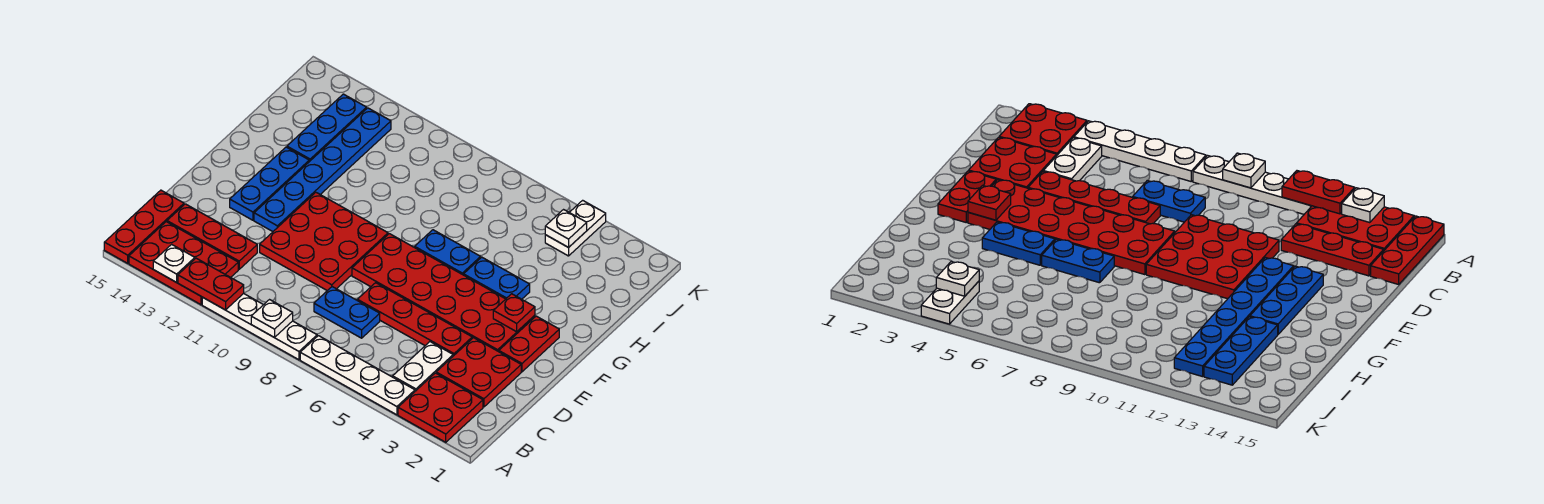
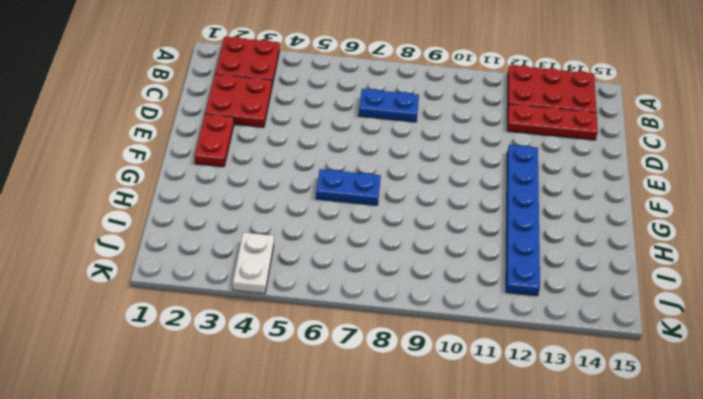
none -> white plate A4:A7 level 1
none -> white plate A8:A11 level 1
none -> red plate A15:C15 level 1

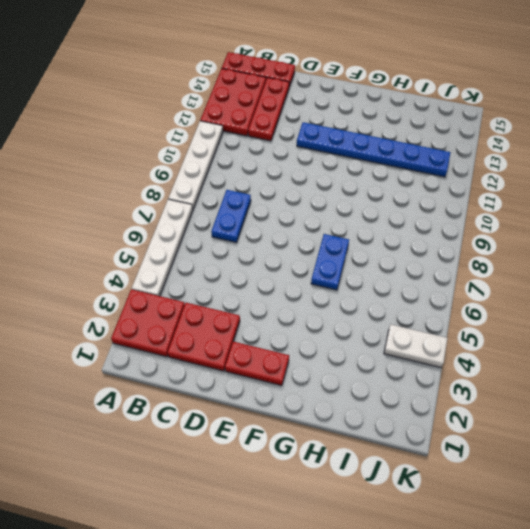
none -> white plate B4:C4 level 1
none -> red plate D4:D7 level 1
none -> red plate D9:F11 level 1

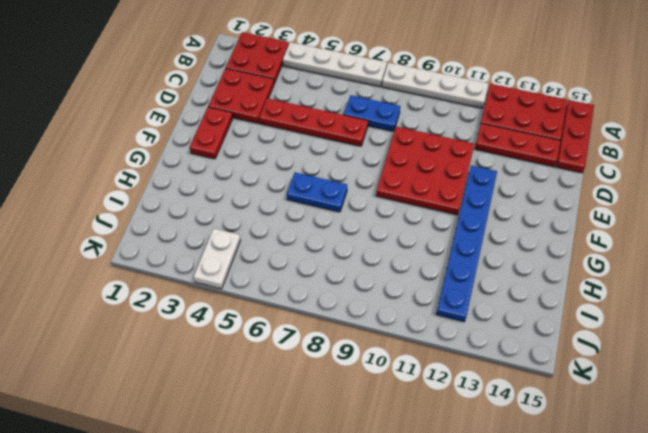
none -> white plate B4:C4 level 1
none -> red plate E3:F8 level 1
none -> blue plate E13:G13 level 1

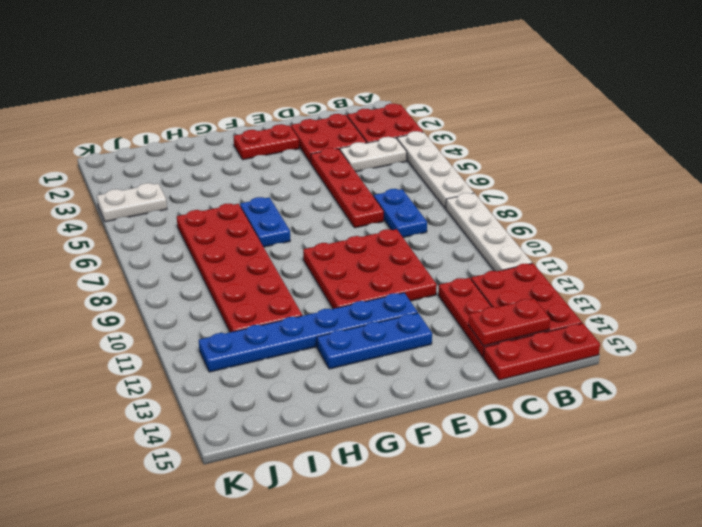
red plate B14:C14 level 2 -> red plate A11:A12 level 2
red plate H6:I11 level 1 -> red plate E3:F8 level 1
none -> blue plate G4:G5 level 1
none -> blue plate H13:J13 level 1
none -> white plate A9 level 2

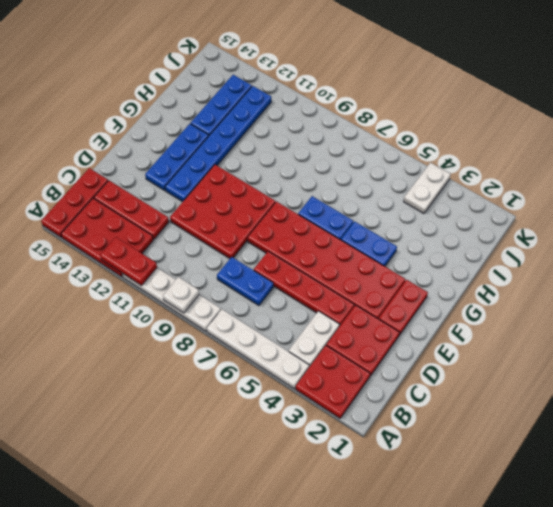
none -> white plate A13 level 2
none -> red plate F3 level 2
none -> white plate J4 level 2

